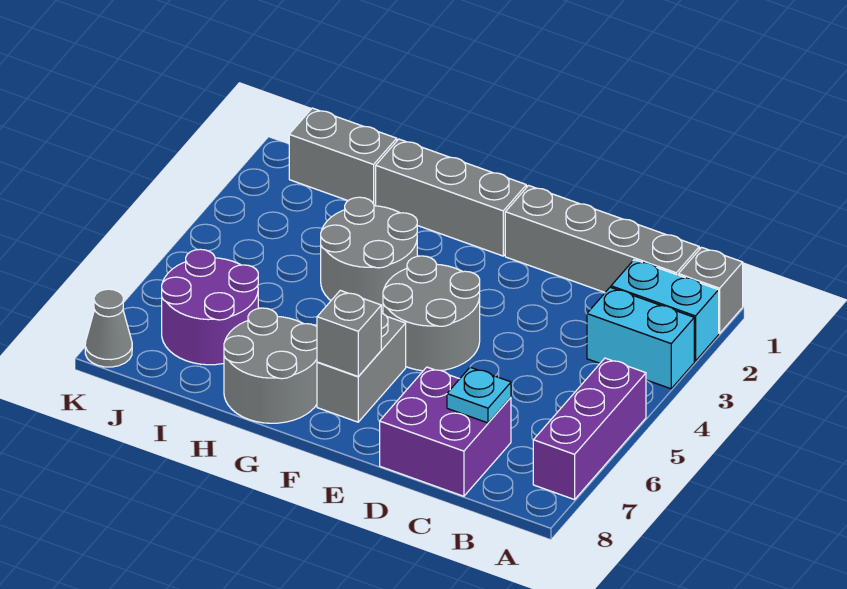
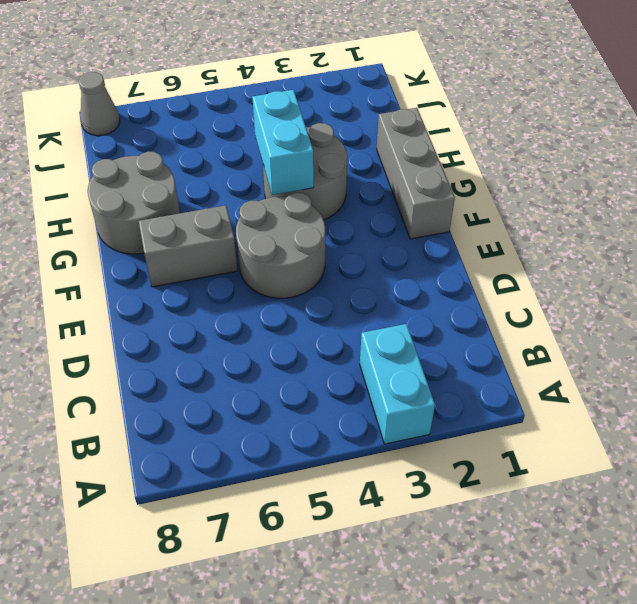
cyan brick G4:H4 level 2 -> cyan brick A2:B2 level 1
none -> grey brick A1 level 1
none -> purple brick A5:A7 level 1
none -> grey brick B1:E1 level 1

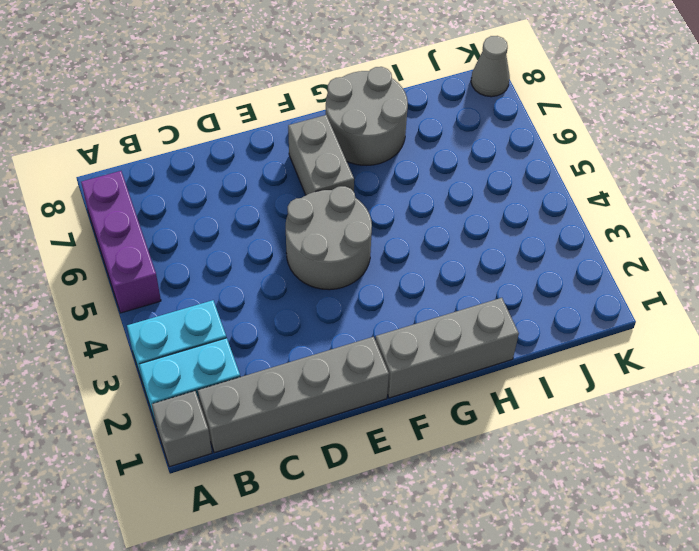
none -> purple brick C7:D8 level 1
none -> grey round brick G3:H4 level 1
none -> grey brick I1:J1 level 1

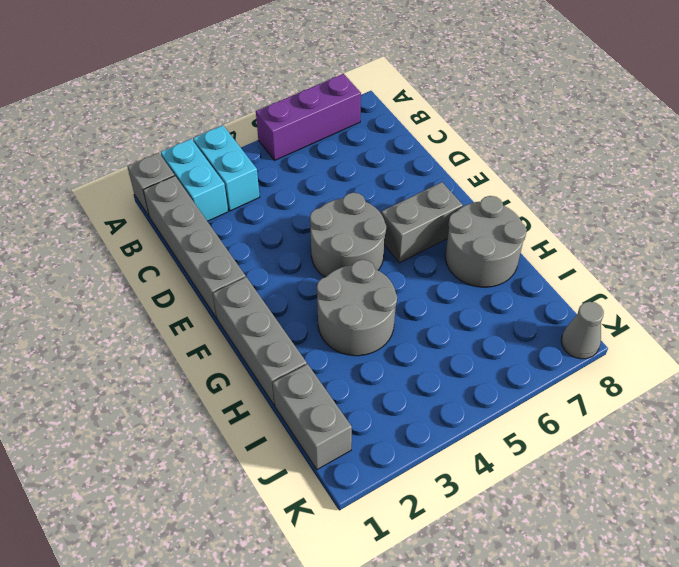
none -> purple brick C7:D8 level 1
none -> purple round brick I6:J7 level 1
none -> cyan plate C7 level 2

